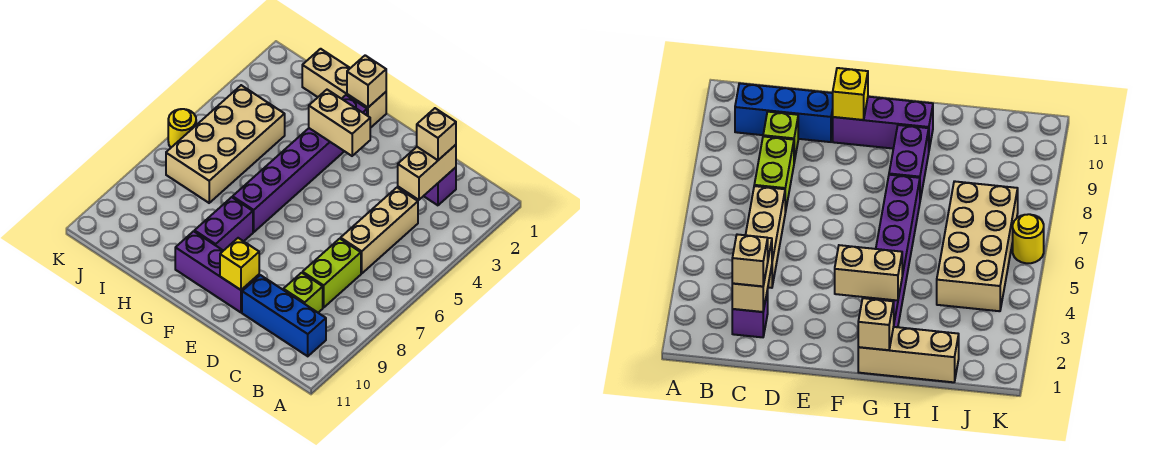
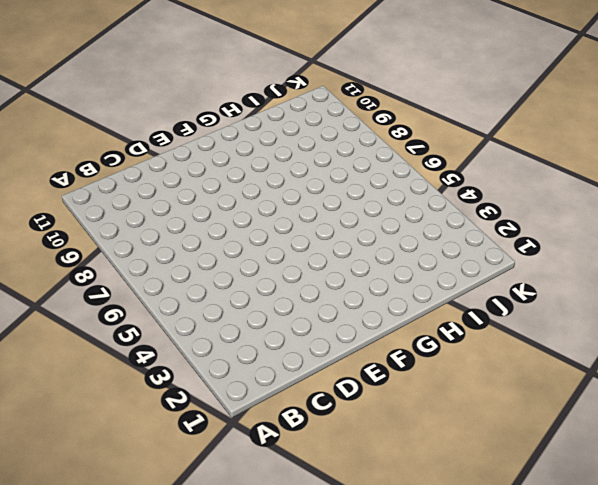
none -> blue brick B10:D10 level 1
none -> purple brick C2 level 1
none -> tan brick C4:C6 level 1

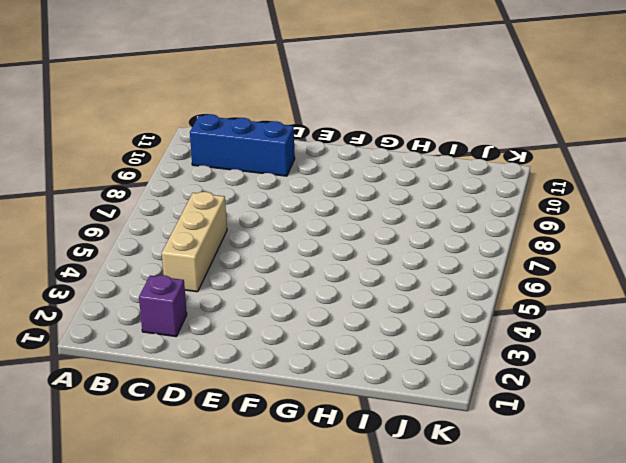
none -> lime brick C7:C8 level 1
none -> lime brick C9 level 1
none -> purple brick E10:G10 level 1

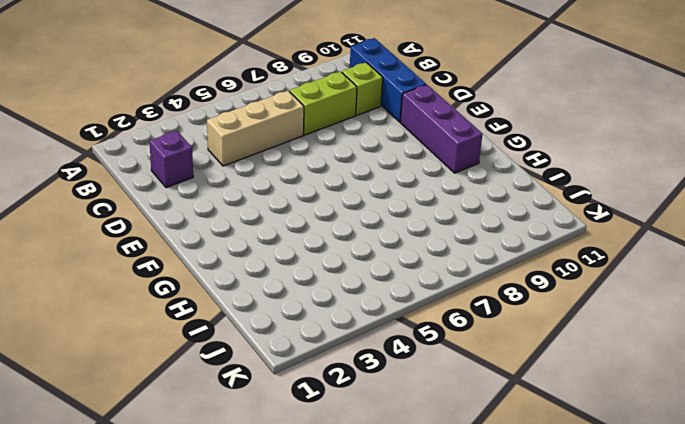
none -> tan brick G1:I1 level 1
none -> purple brick G2:G7 level 1
none -> purple brick G8:G9 level 1

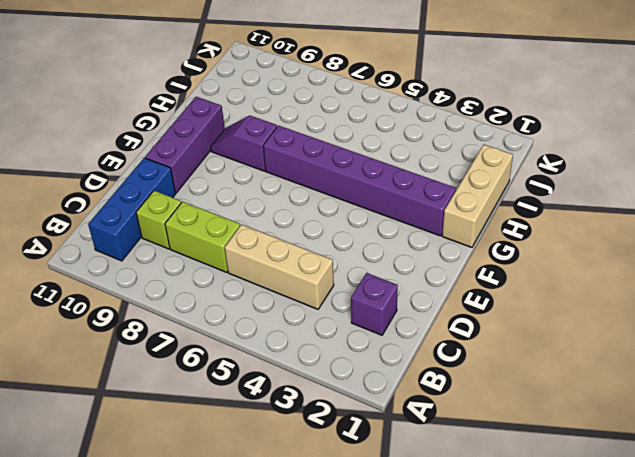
purple slope G8:G9 level 1 top 8 -> purple brick G8:G9 level 1
none -> tan brick I4:J7 level 1
none -> yellow round brick K6 level 1
none -> tan brick C2:C3 level 2

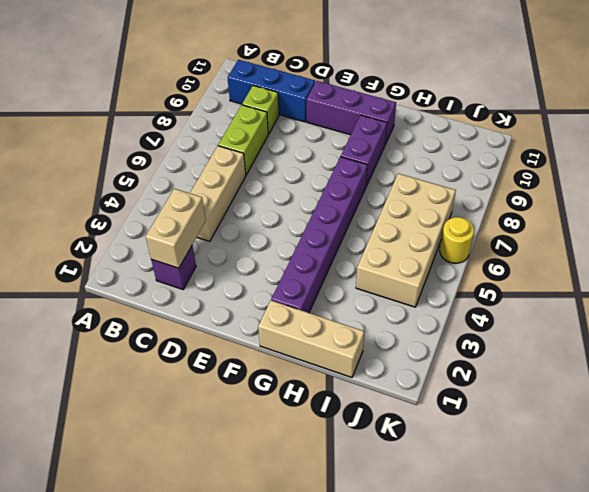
none -> yellow brick E10 level 2
none -> tan brick F3:G3 level 2
none -> tan brick G1 level 2

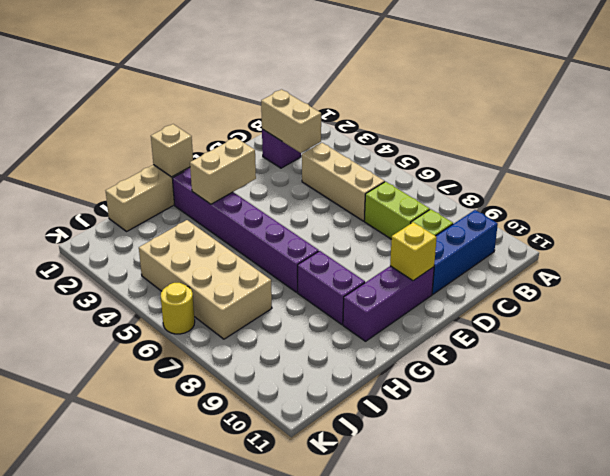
none -> tan brick C2 level 3

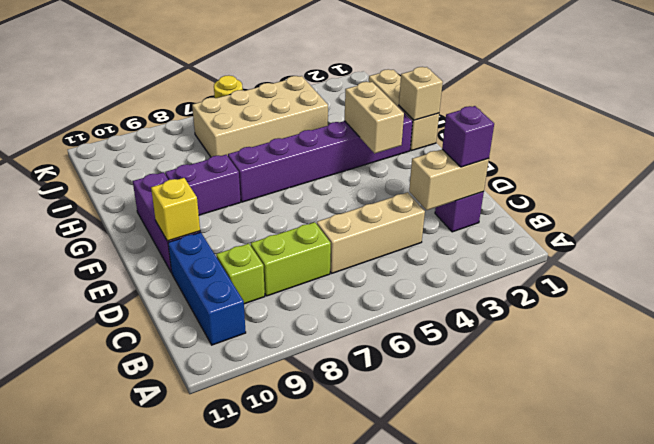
purple brick C2 level 3 -> tan brick C2 level 3

